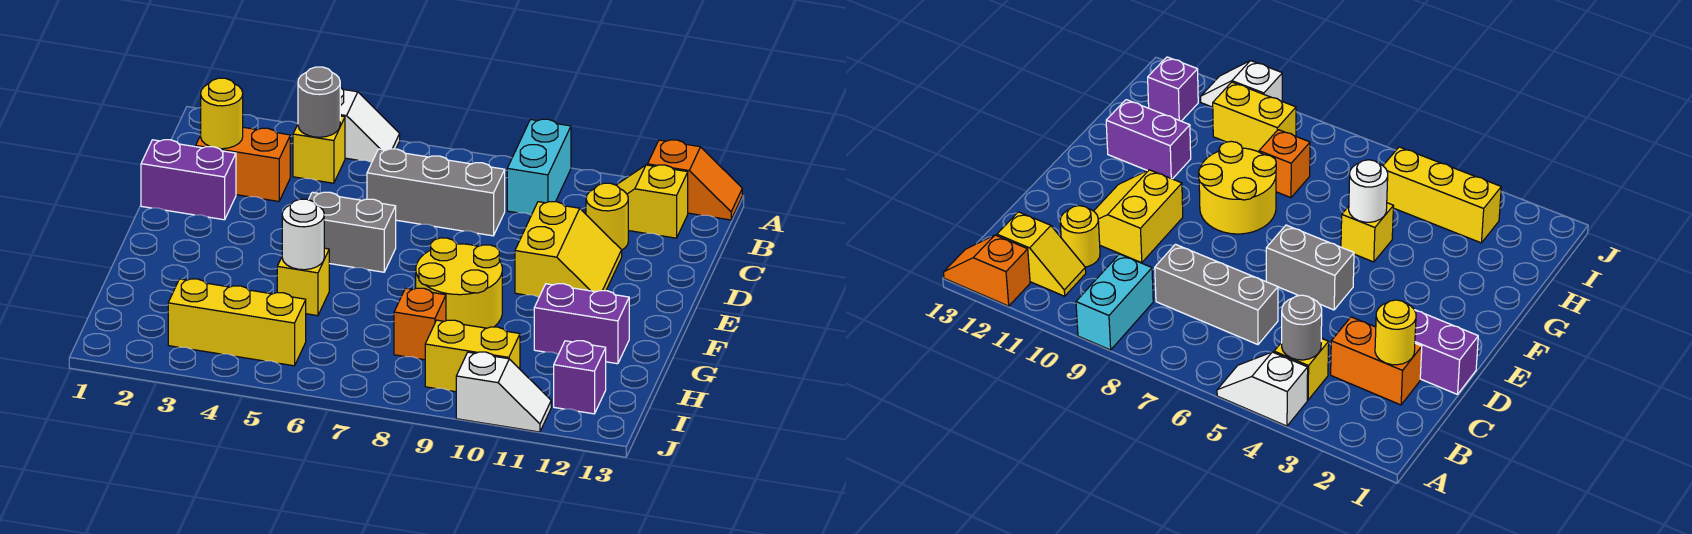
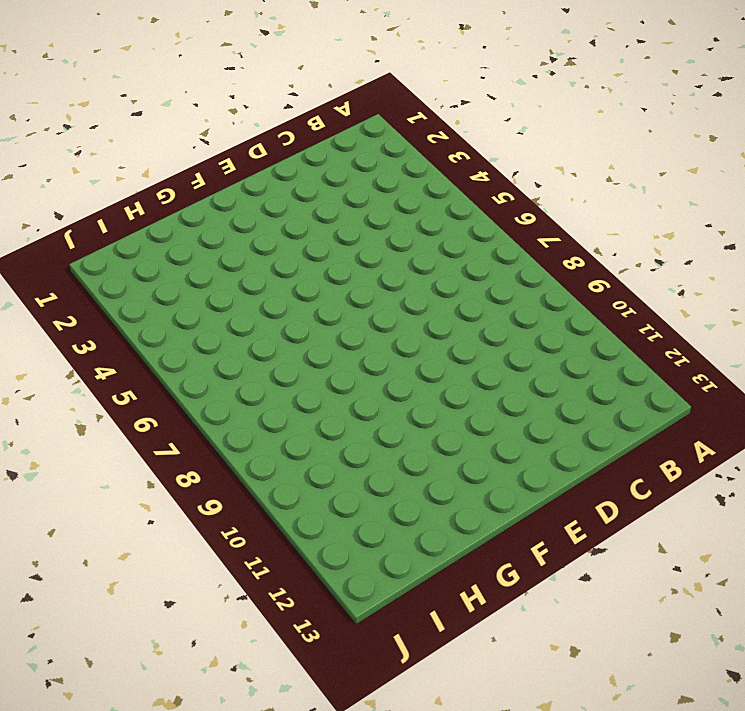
none -> white slope A4:A5 level 1 top 4
none -> cyan brick A9:B9 level 1
none -> orange slope A12:A13 level 1 top 12

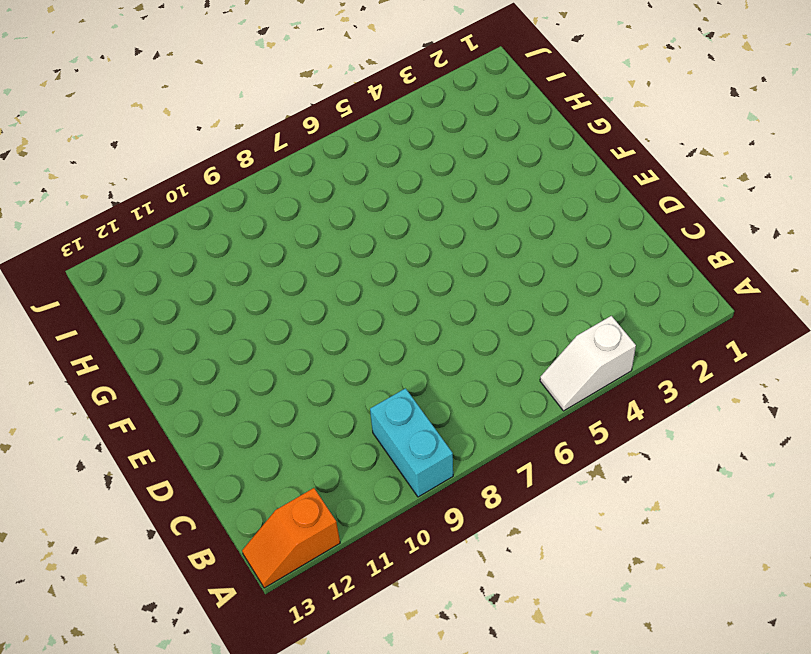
none -> yellow brick B4 level 1
none -> yellow slope B11:B12 level 1 top 12
none -> orange brick C2:C3 level 1

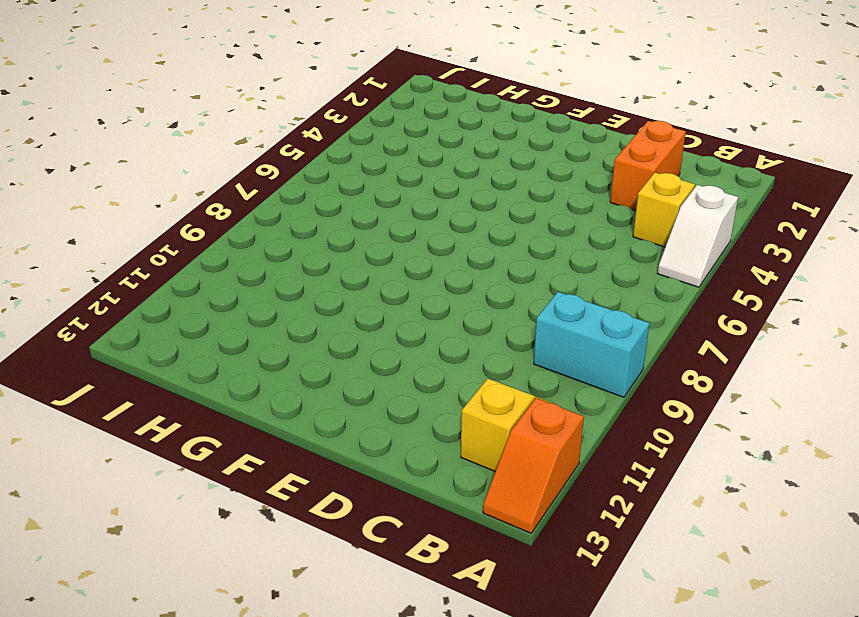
none -> grey brick C6:C8 level 1
none -> yellow round brick C11 level 1
none -> purple brick D1:D2 level 1

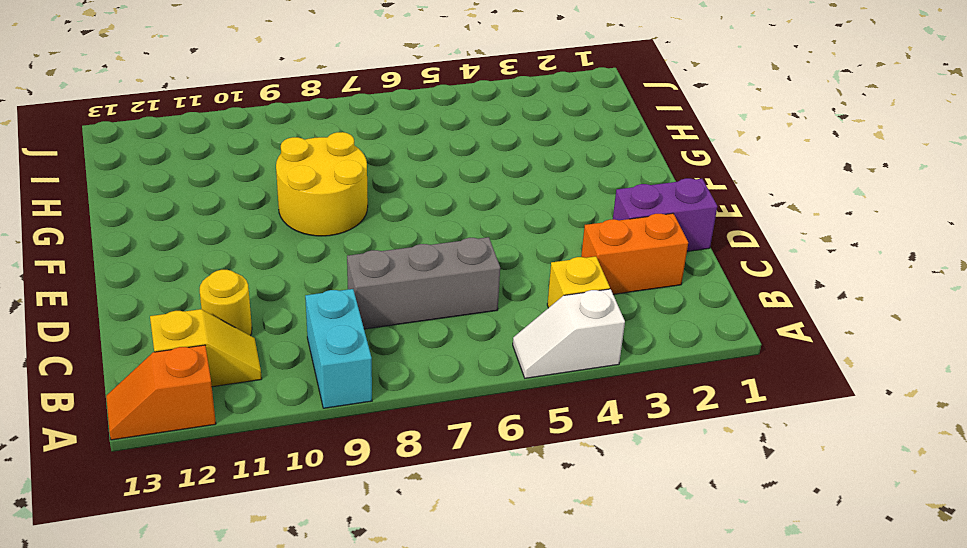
none -> yellow slope D10:E11 level 1 top 10
none -> grey brick E5:E6 level 1
none -> yellow brick G5 level 1

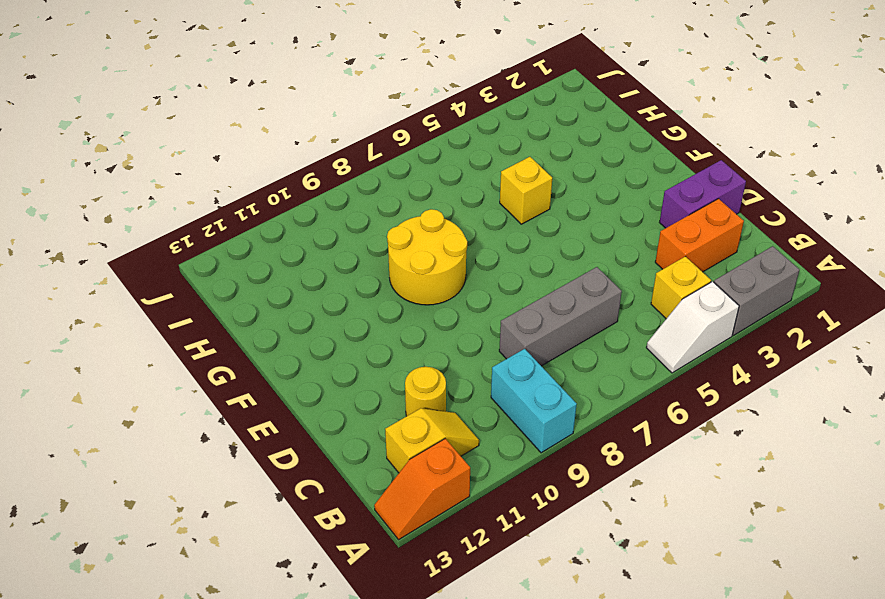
grey brick A2:A3 level 1 -> grey brick E5:E6 level 1
none -> yellow slope D10:E11 level 1 top 10
none -> purple brick G11:G12 level 1
none -> orange brick H8 level 1

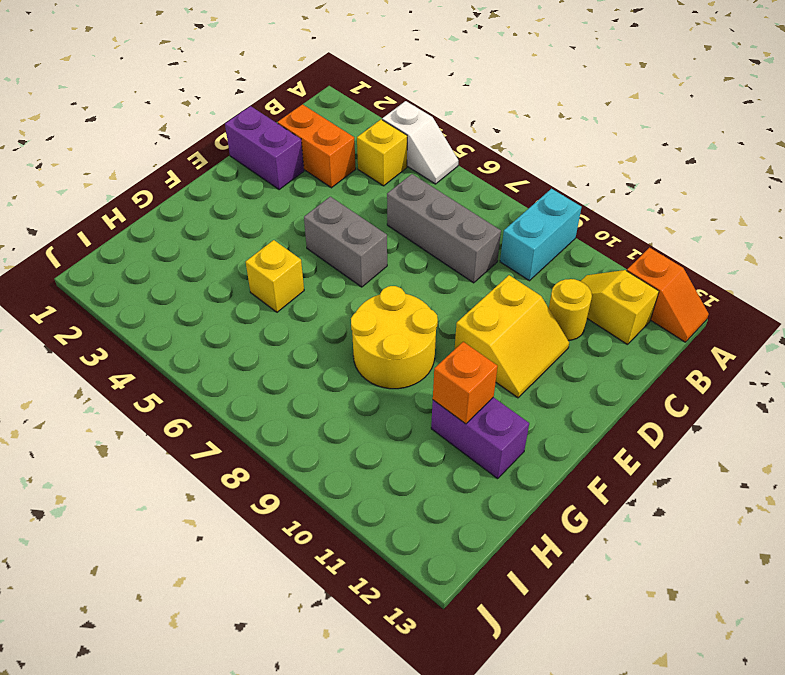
orange brick G11 level 2 -> orange brick H8 level 1
none -> yellow brick I3:I5 level 1
none -> yellow brick I9:I10 level 1
none -> purple brick I12 level 1

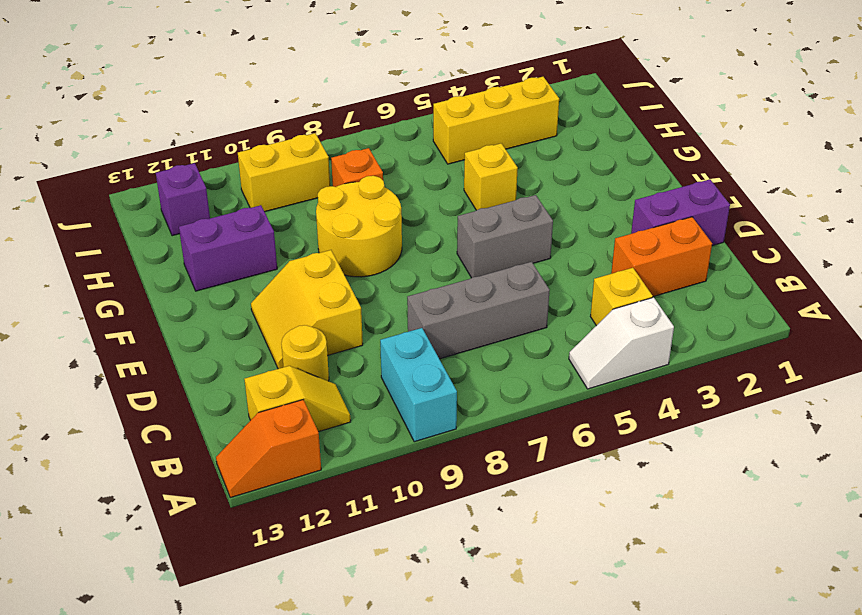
none -> white slope J10:J11 level 1 top 10
none -> grey round brick B4 level 2
none -> yellow round brick C2 level 2

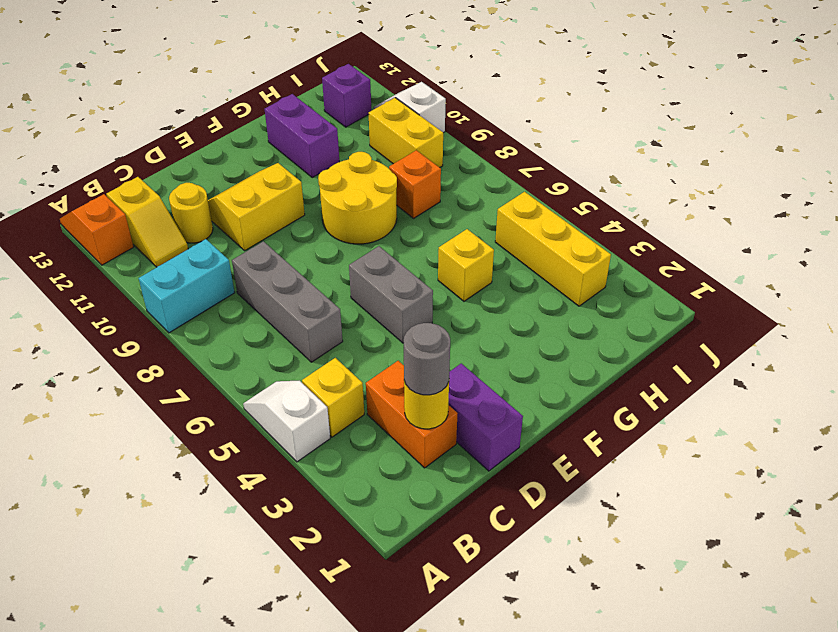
grey round brick C2 level 3 -> grey round brick B4 level 2
none -> white round brick G5 level 2

